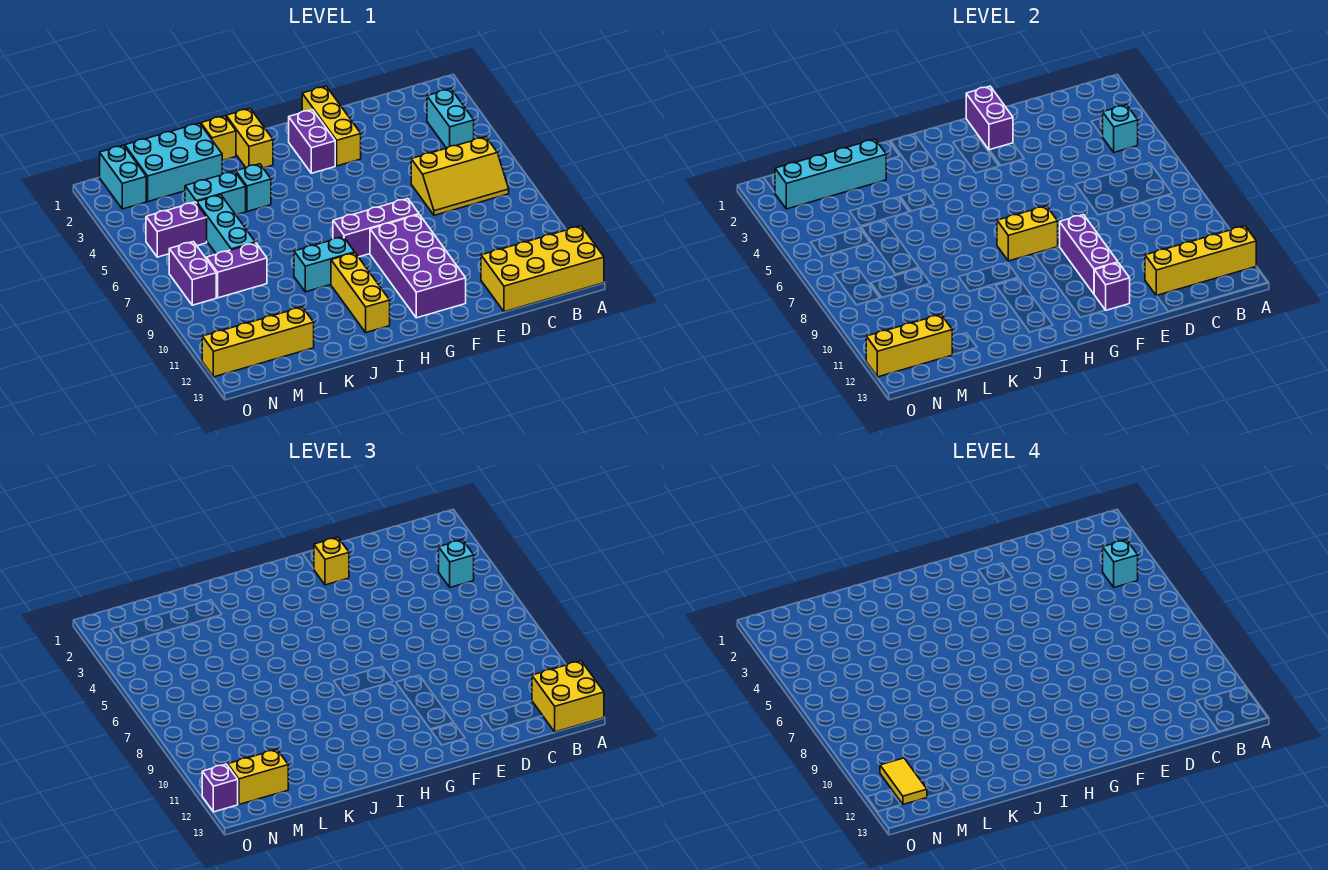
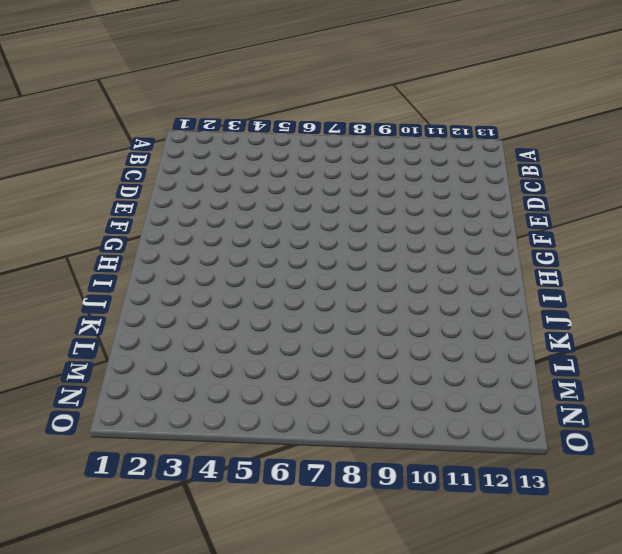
none -> yellow brick A12:D13 level 1
none -> cyan brick B3:B4 level 1
none -> yellow slope B6:D7 level 1 top 6
none -> yellow brick F1:F3 level 1

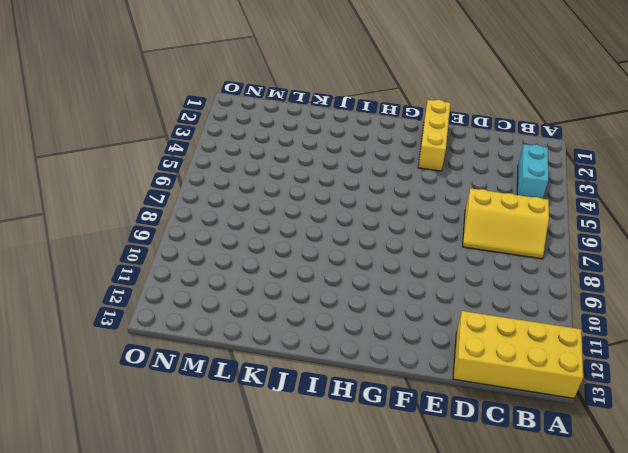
none -> purple brick F8:H8 level 1
none -> purple brick F9:G12 level 1
none -> purple brick G2:G3 level 1
none -> yellow brick I1:I2 level 1

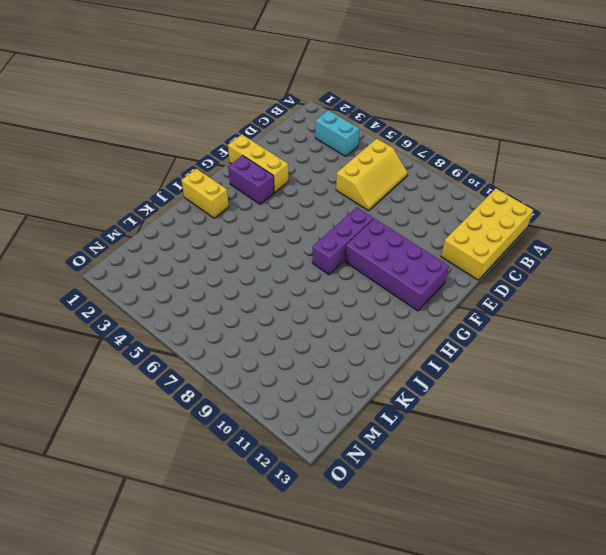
none -> cyan brick I9:J9 level 1
none -> yellow brick I10:I12 level 1
none -> yellow brick J1 level 1
none -> cyan brick J4 level 1

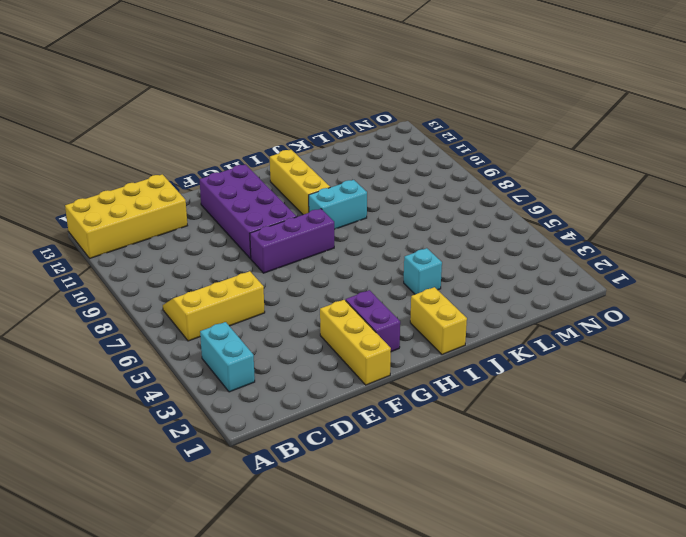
none -> yellow brick J1 level 1
none -> cyan brick K1:M2 level 1
none -> cyan brick K4:L4 level 1
none -> cyan brick L5:L7 level 1

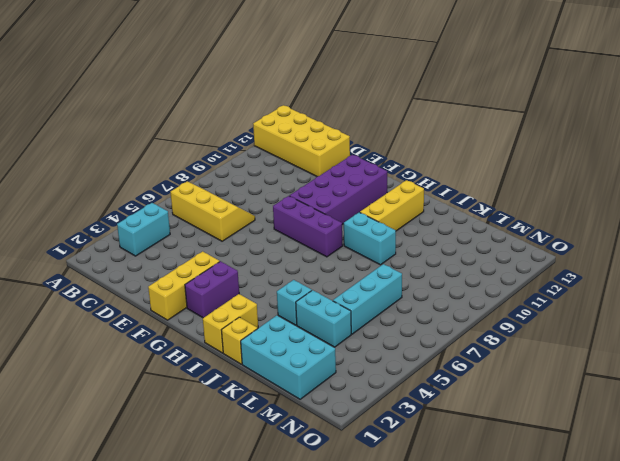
none -> purple brick L8:M8 level 1
none -> yellow brick L12:O12 level 1
none -> purple brick M5:N5 level 1
none -> cyan brick N1:N2 level 1

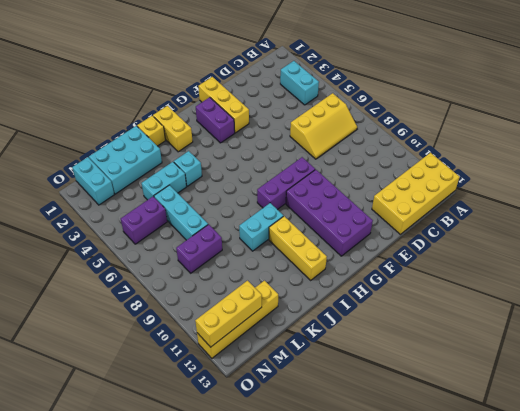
none -> purple brick N7:N8 level 1
none -> yellow brick A12:D12 level 2
none -> cyan brick B4 level 2
none -> purple brick F1:F2 level 2

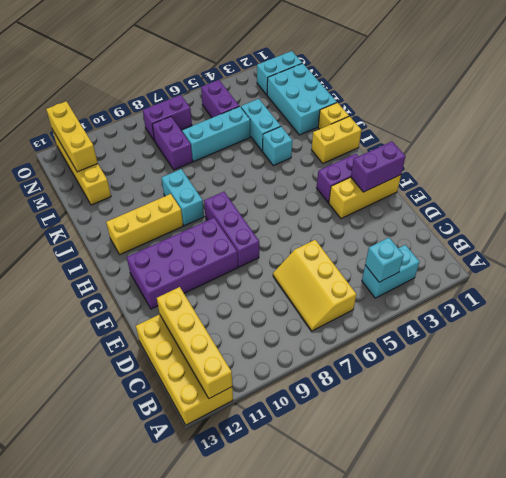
none -> purple brick F9:F11 level 2
none -> purple brick F12 level 2
none -> yellow brick G8:H8 level 2
none -> cyan brick K2:N2 level 2

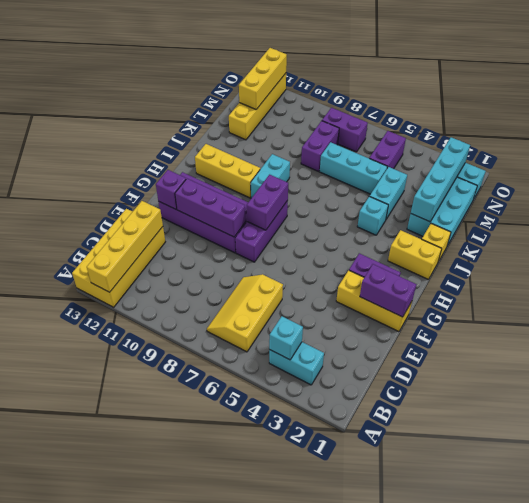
purple brick G8:H8 level 2 -> yellow brick G8:H8 level 2
none -> yellow brick A12:B13 level 3
none -> cyan brick B4 level 3
none -> yellow brick F2 level 3
none -> yellow brick M12:N12 level 3

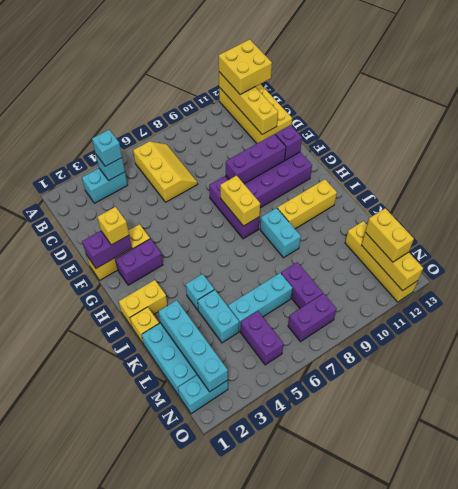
none -> purple brick O12 level 3
none -> cyan brick B4 level 4
none -> yellow tile N11:N12 level 4

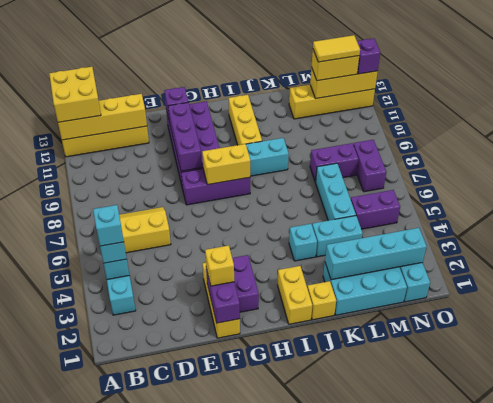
yellow tile M12:N12 level 4 -> yellow tile N11:N12 level 4

